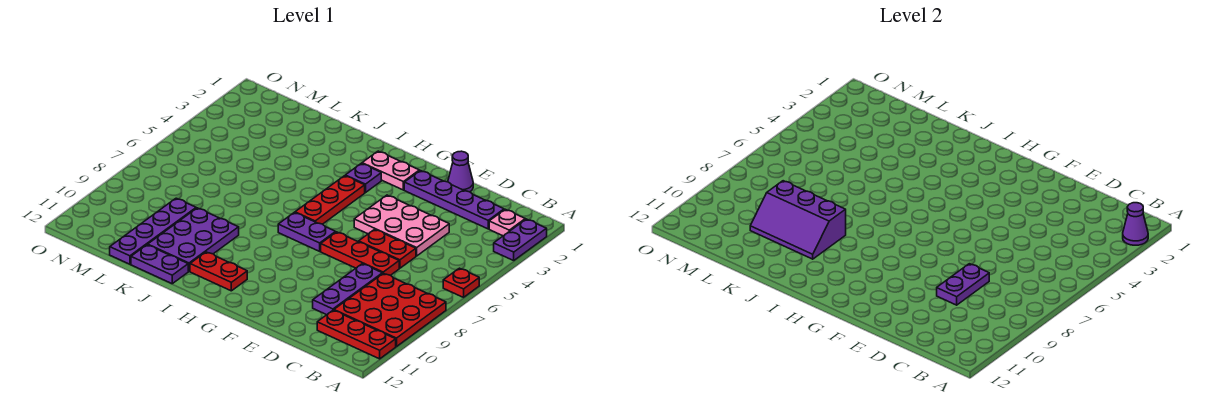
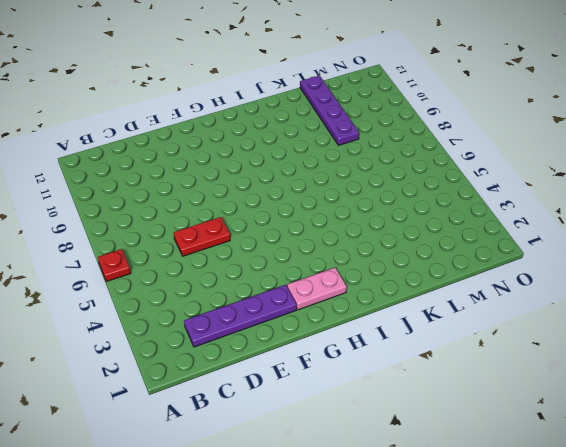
none -> purple plate A2:A3 level 1
none -> red plate A8:C10 level 1
none -> red plate A11:C11 level 1

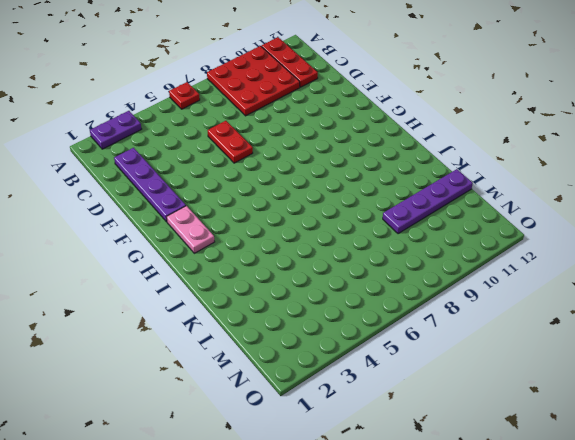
none -> pink plate B2 level 1
none -> pink plate D4:F5 level 1
none -> red plate D7:F7 level 1

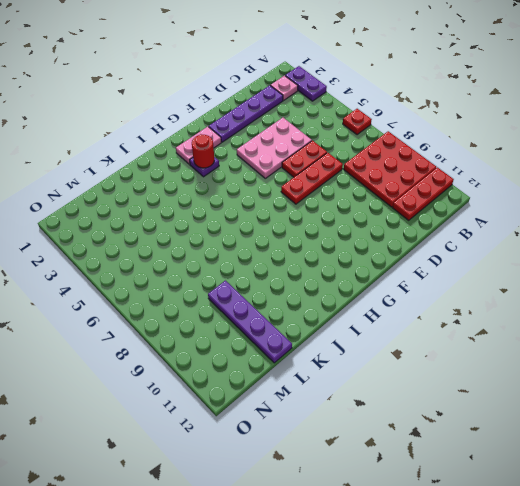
red round brick H3 level 2 -> none
none -> purple plate D8:D10 level 1
none -> purple cone E1 level 1
none -> purple plate G7:H7 level 1

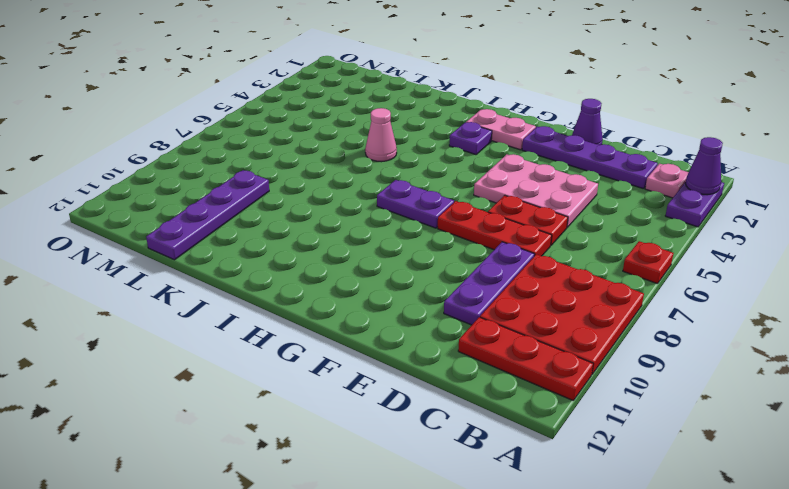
pink cone J5 level 1 -> none
none -> red plate H4:H6 level 1
none -> red plate H11:I11 level 1
none -> purple plate J9:K11 level 1

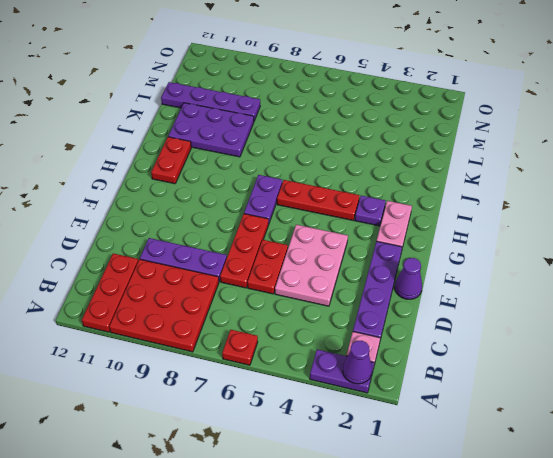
none -> purple plate J12:K12 level 1
none -> purple plate D8:D9 level 2
none -> purple slope J9:L10 level 2 top 9

